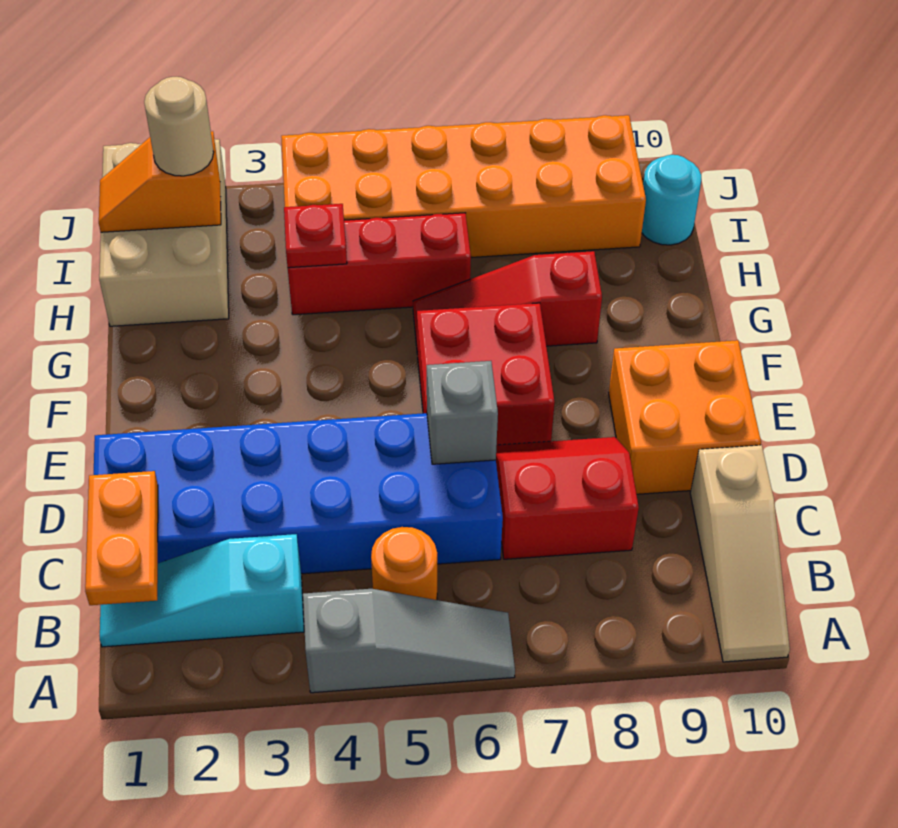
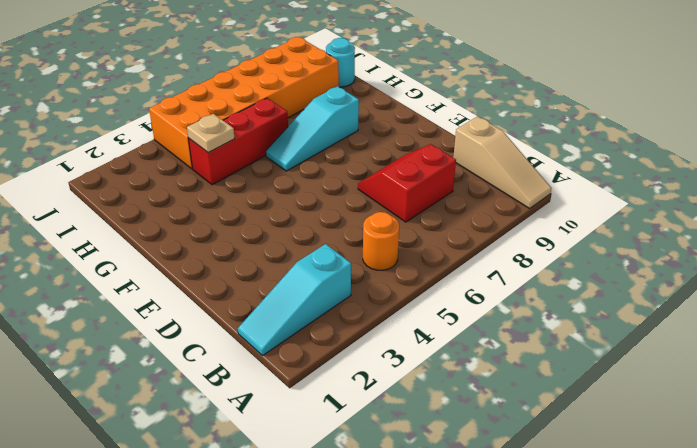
cyan slope G6:G8 level 1 top 8 -> red slope G6:G8 level 1 top 8
tan plate H4 level 2 -> red plate H4 level 2
none -> grey slope A4:A6 level 1 top 4
none -> blue brick C1:D6 level 1
none -> orange brick D9:E10 level 1

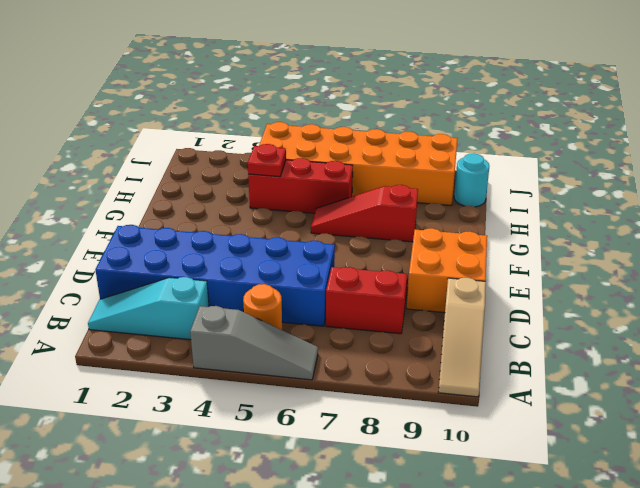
none -> red brick E6:F7 level 1
none -> tan brick H1:J2 level 1
none -> orange plate B1:C1 level 2

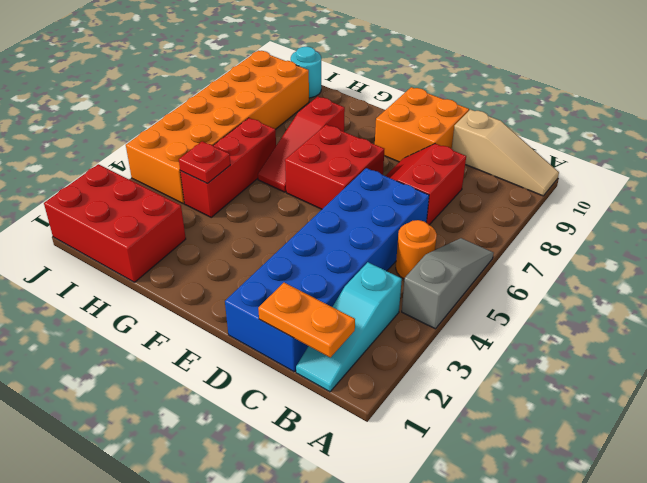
red brick H1:J2 level 1 -> tan brick H1:J2 level 1
none -> grey brick D6 level 2
none -> orange slope I1:I2 level 2 top 2
none -> tan round brick I2 level 3

